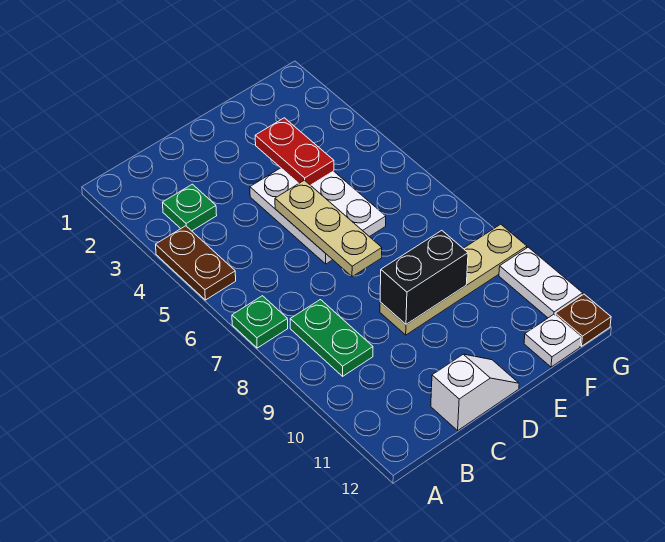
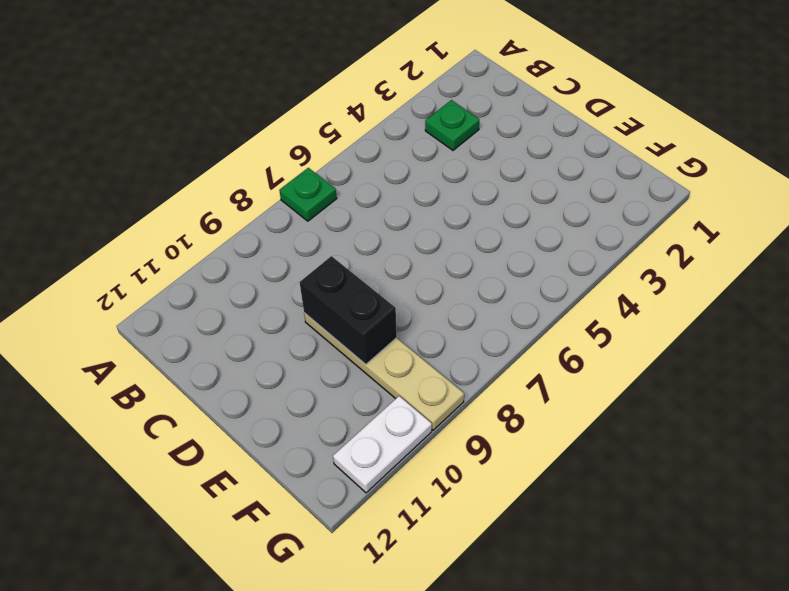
none -> brown plate A4:A5 level 1
none -> green plate B8:B9 level 1
none -> white slope C12:D12 level 1 top C

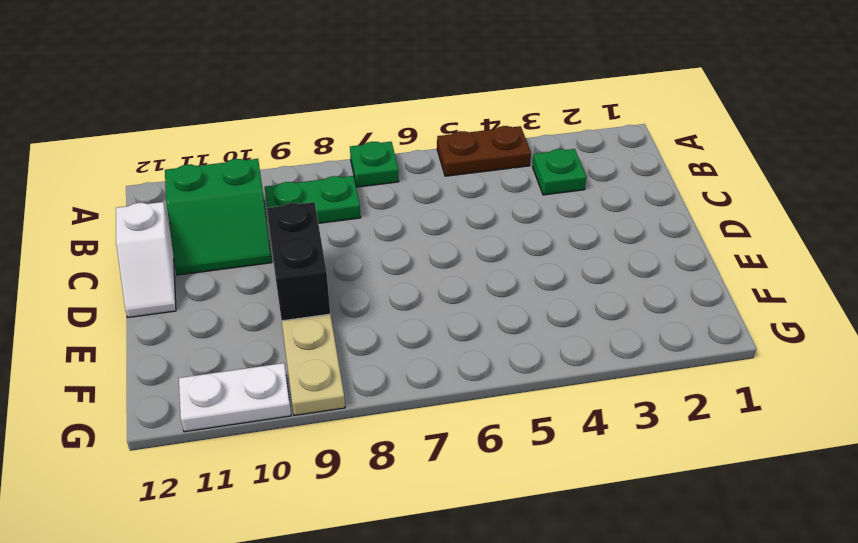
green slope B10:C11 level 1 top B -> none
none -> white plate D4:E6 level 1
none -> white plate F12 level 1
none -> brown plate G12 level 1

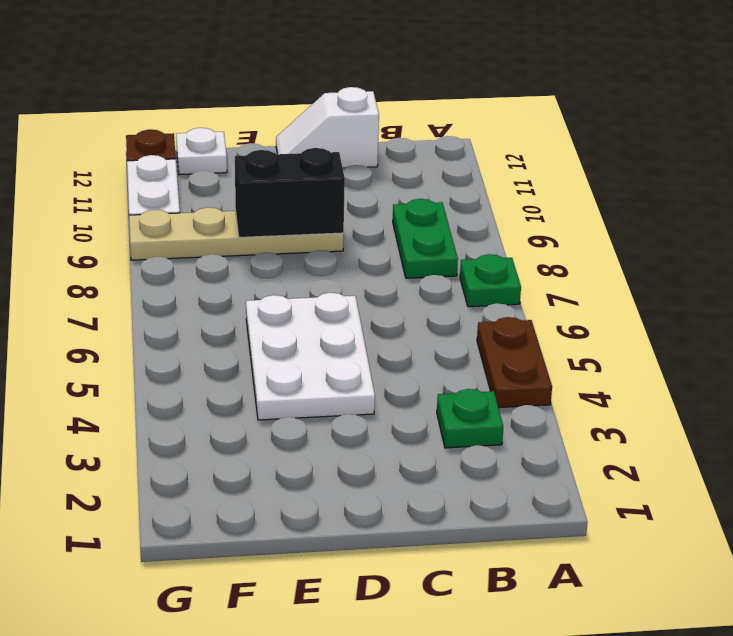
none -> tan plate D5:D7 level 2
none -> red plate E3:E4 level 2

